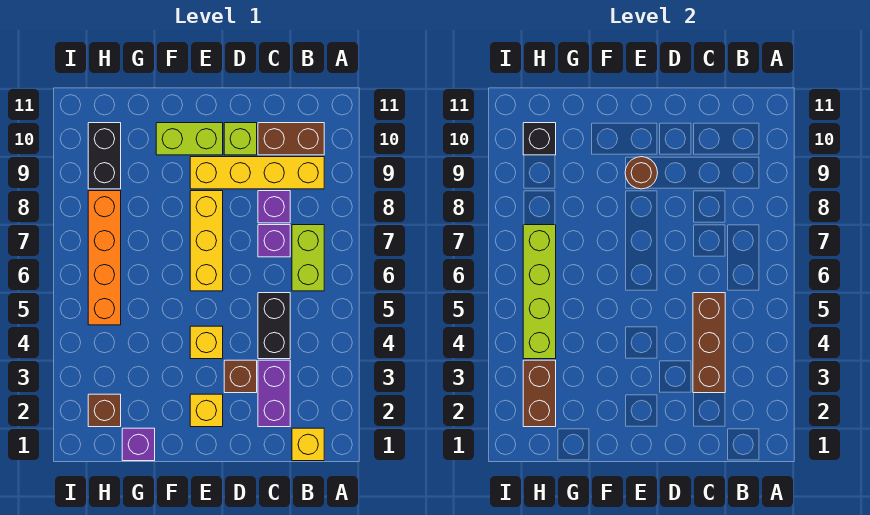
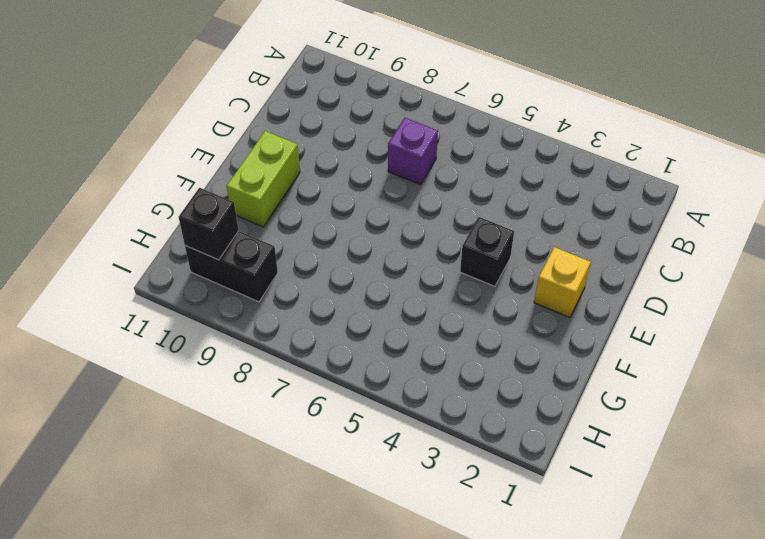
black brick E4 level 1 -> yellow brick E4 level 1
none -> yellow brick B1 level 1
none -> lime brick B6:B7 level 1
none -> yellow brick B9:E9 level 1

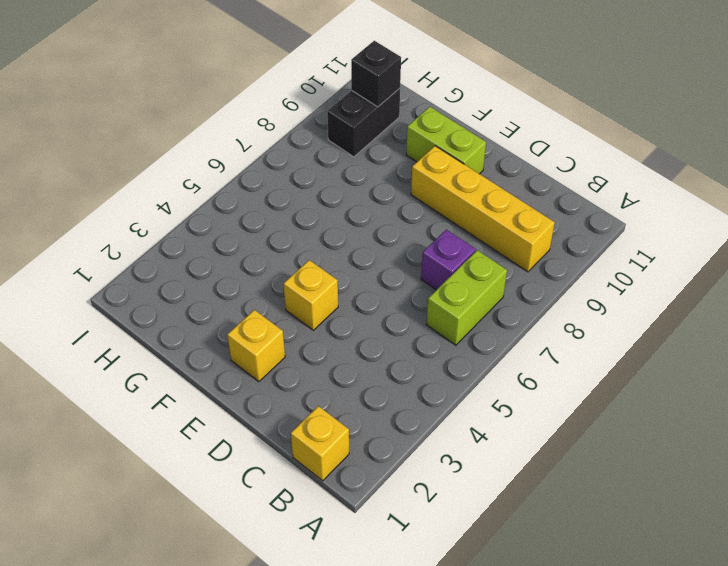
none -> brown brick B10:C10 level 1
none -> purple brick C2:C3 level 1
none -> black brick C4:C5 level 1

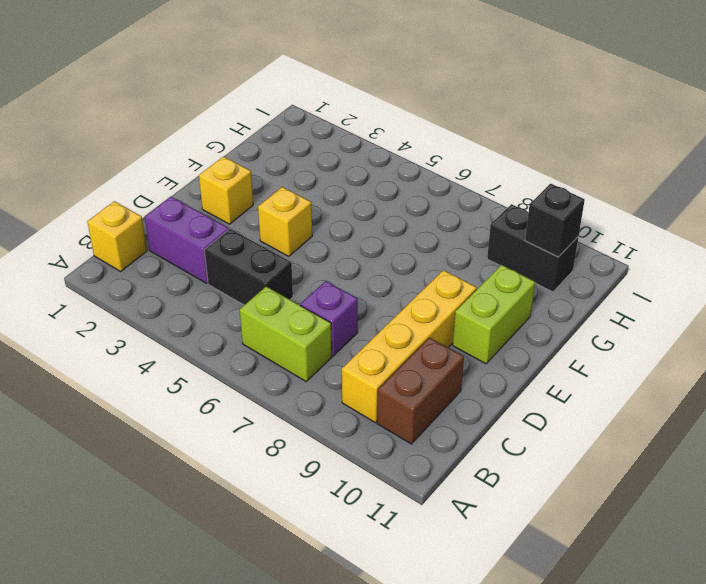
none -> purple brick C8 level 1
none -> brown brick D3 level 1
none -> lime brick D10 level 1

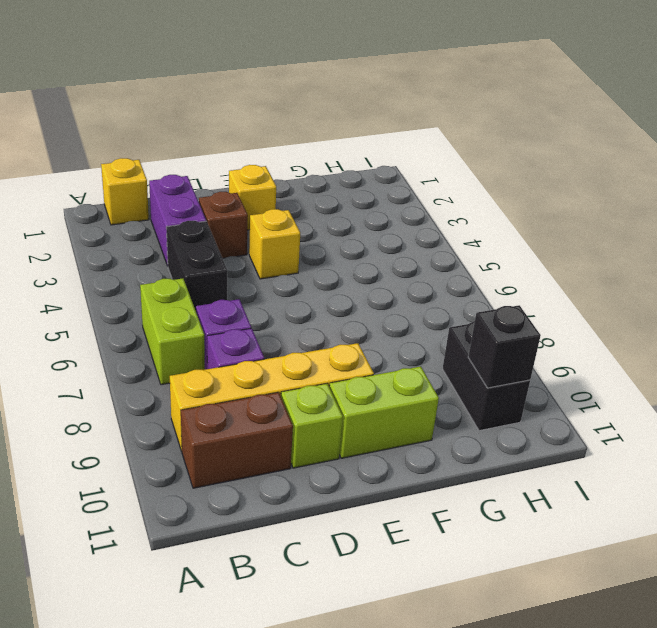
none -> yellow brick E6:E8 level 1
none -> purple brick G1 level 1
none -> brown brick H2 level 1

